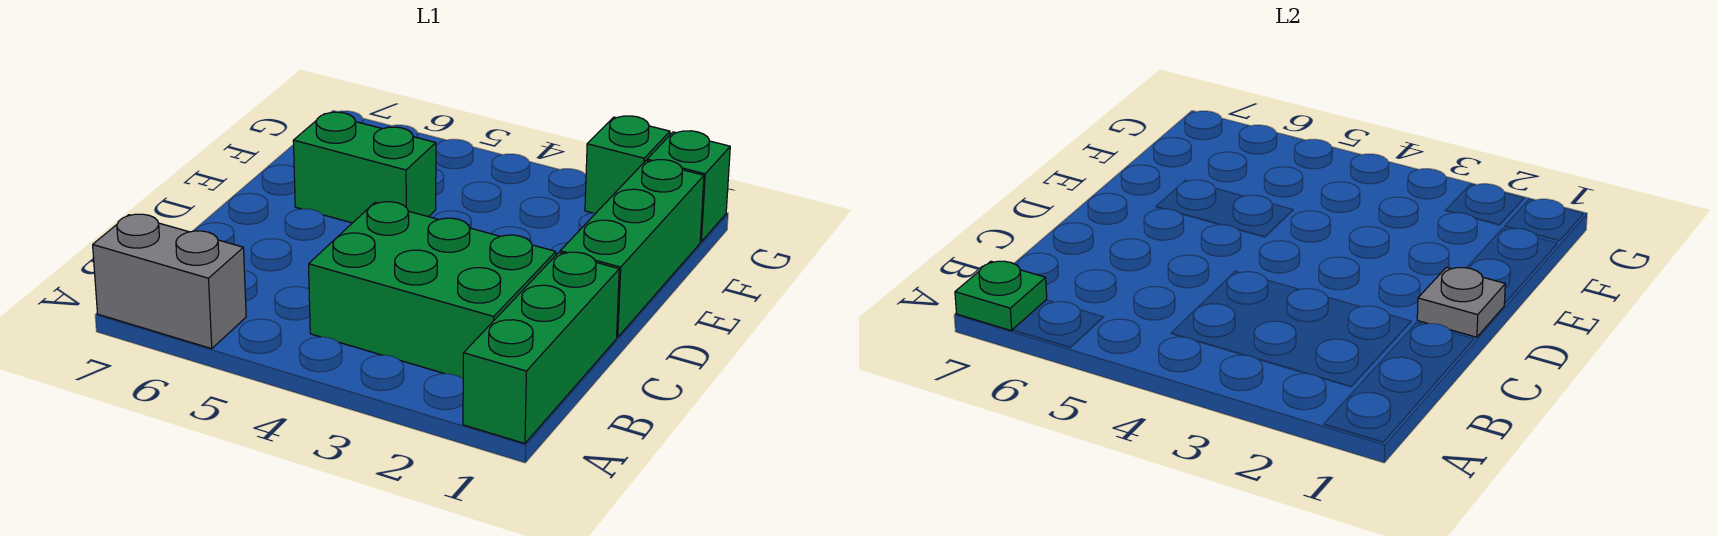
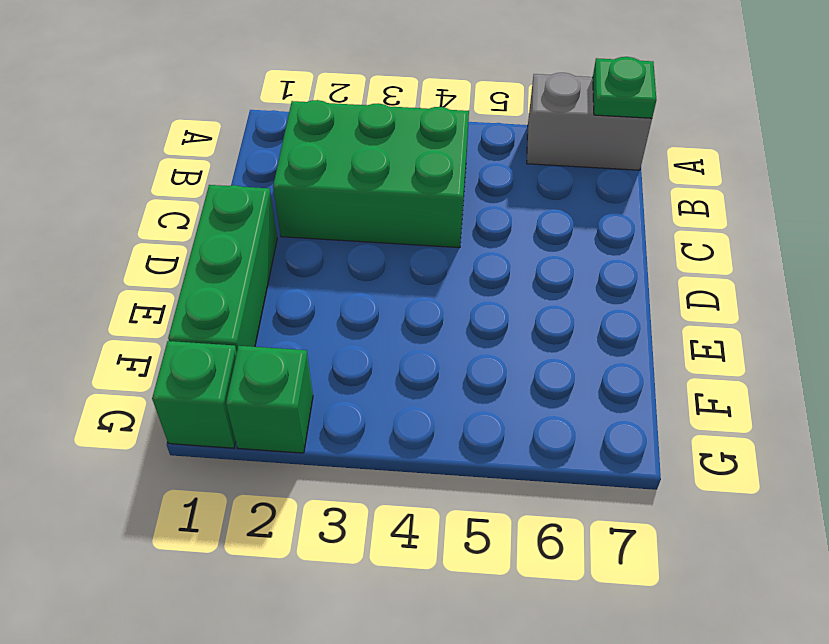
none -> green brick A1:C1 level 1
none -> green brick E5:E6 level 1

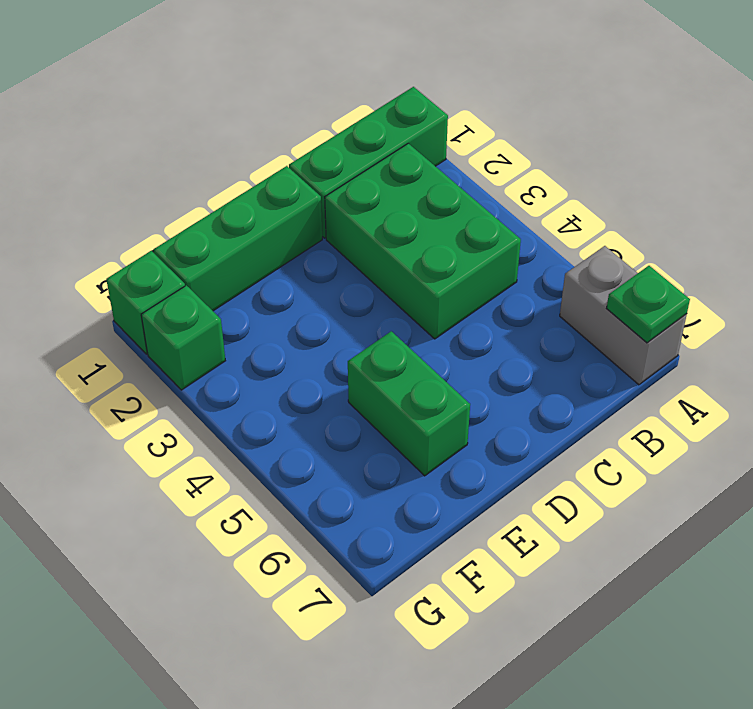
none -> grey plate D1 level 2

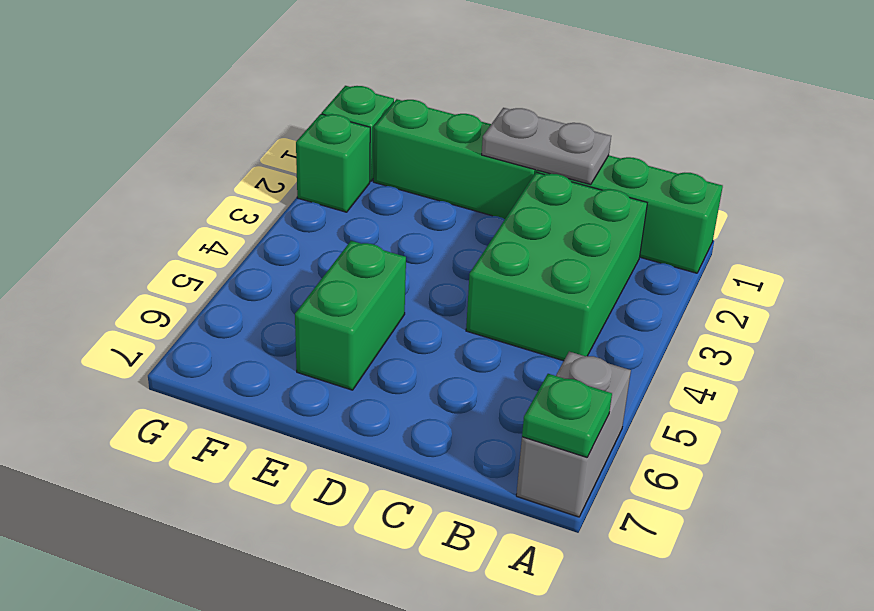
grey plate C1:D1 level 2 -> grey plate D1 level 2

